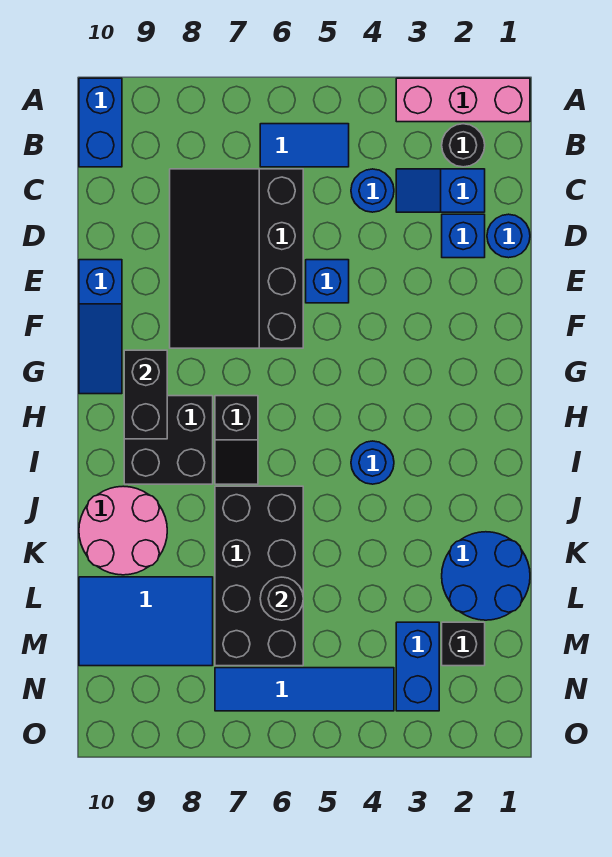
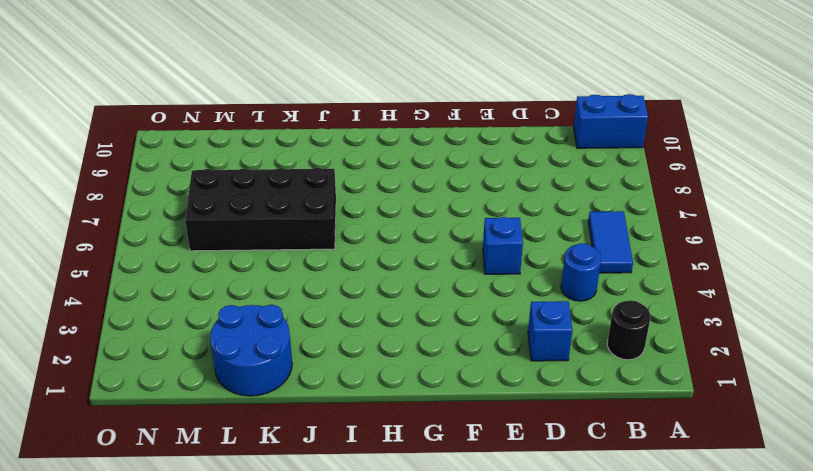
none -> pink brick A1:A3 level 1
none -> blue slope C2:C3 level 1 top 2
none -> black slope C6:F8 level 1 top 6

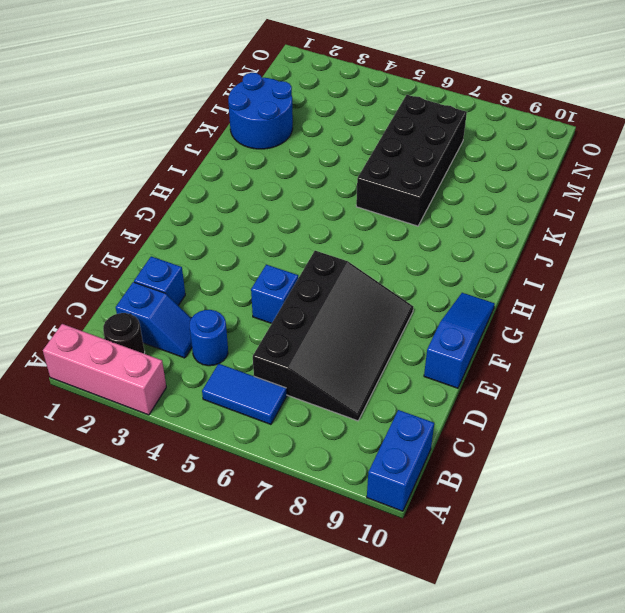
none -> blue round brick D1 level 1
none -> black slope H7:I7 level 1 top H
none -> black brick H8:I9 level 1

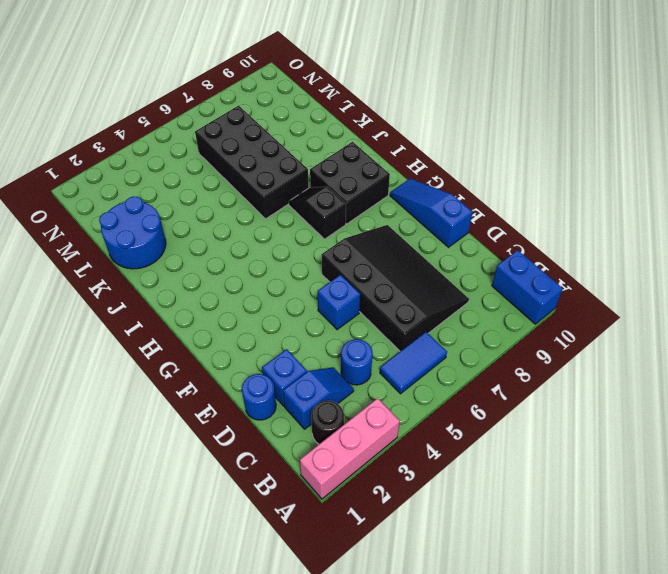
none -> blue round brick I4 level 1
none -> pink round brick J9:K10 level 1
none -> blue tile L8:M10 level 1

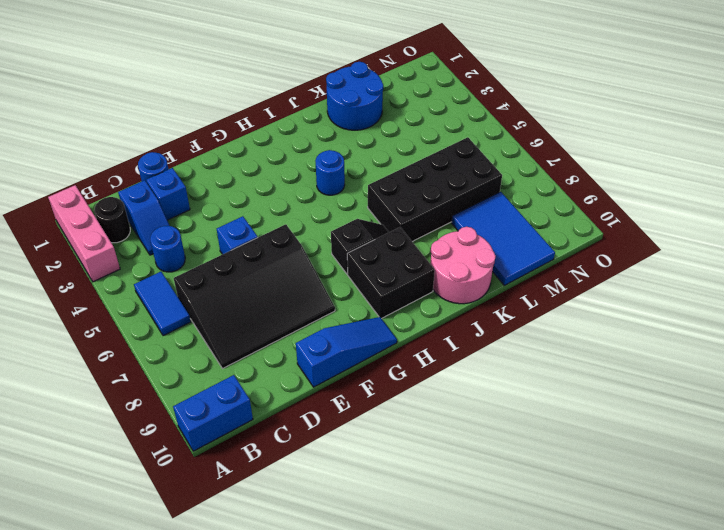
none -> black brick M2 level 1
none -> blue brick M3:N3 level 1
none -> blue tile N4:N7 level 1

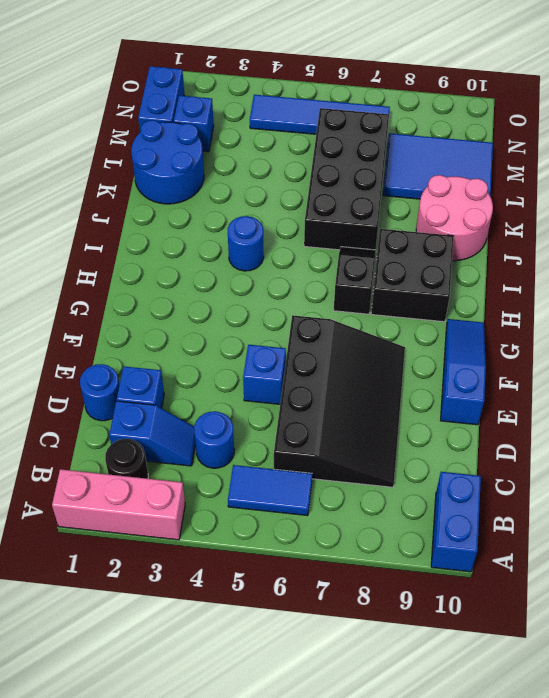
blue brick M1:N1 level 1 -> blue brick M3:N3 level 1
blue brick M2 level 1 -> black brick M2 level 1
none -> black brick G9:H9 level 2
none -> black round brick L6 level 2

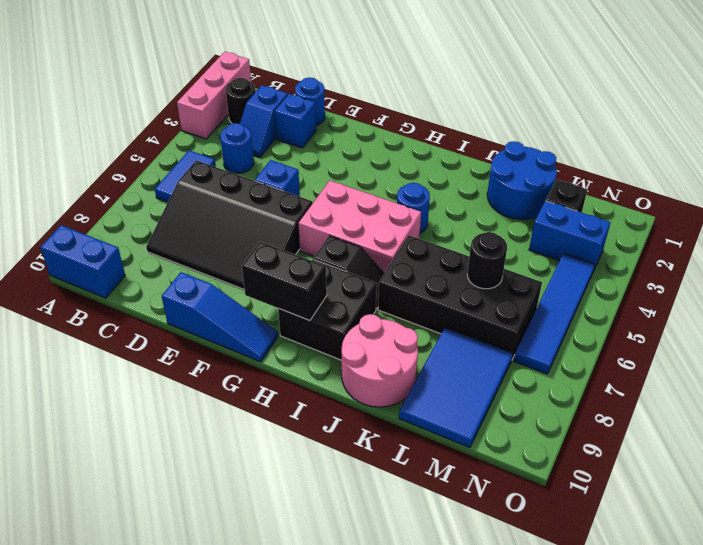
pink brick G5:I6 level 1 -> none

